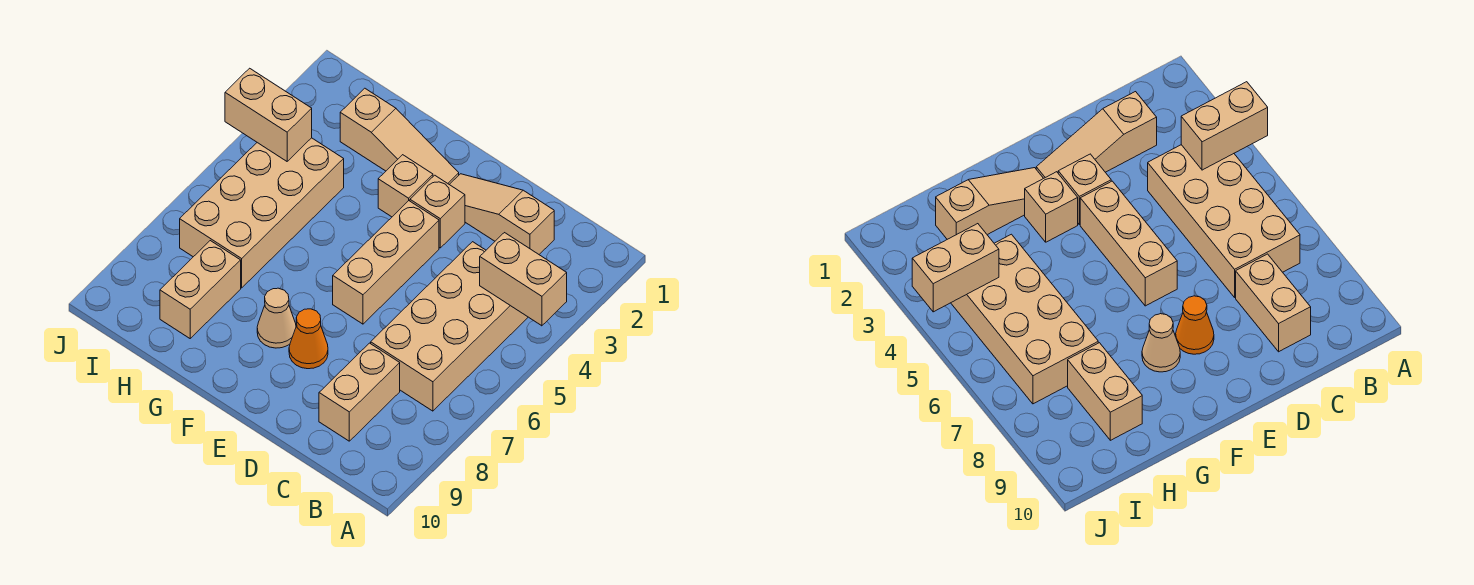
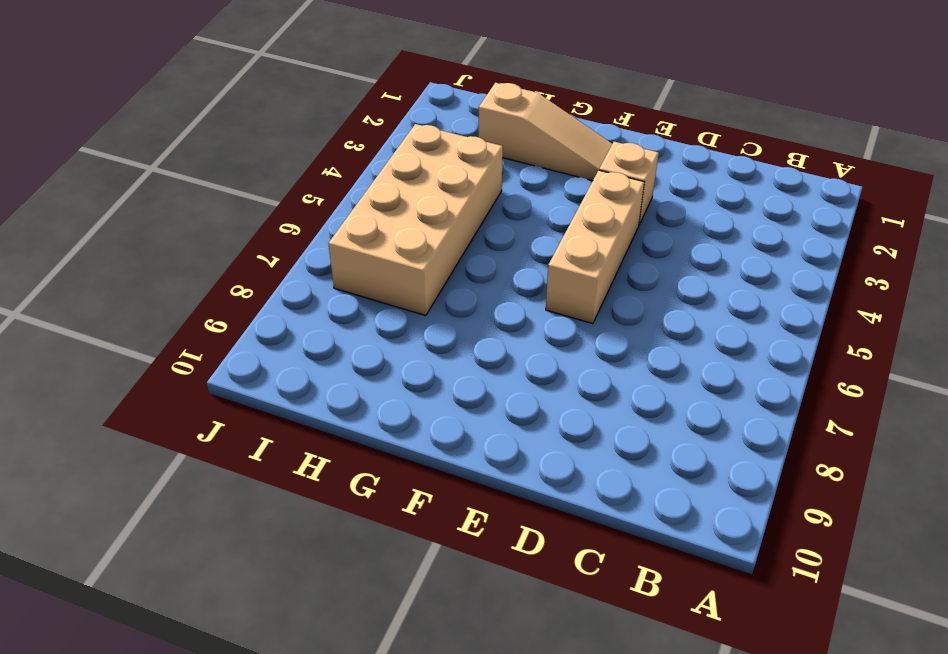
none -> tan brick B4:C7 level 1
none -> tan slope C2:E2 level 1 top C
none -> tan brick C8:C9 level 1

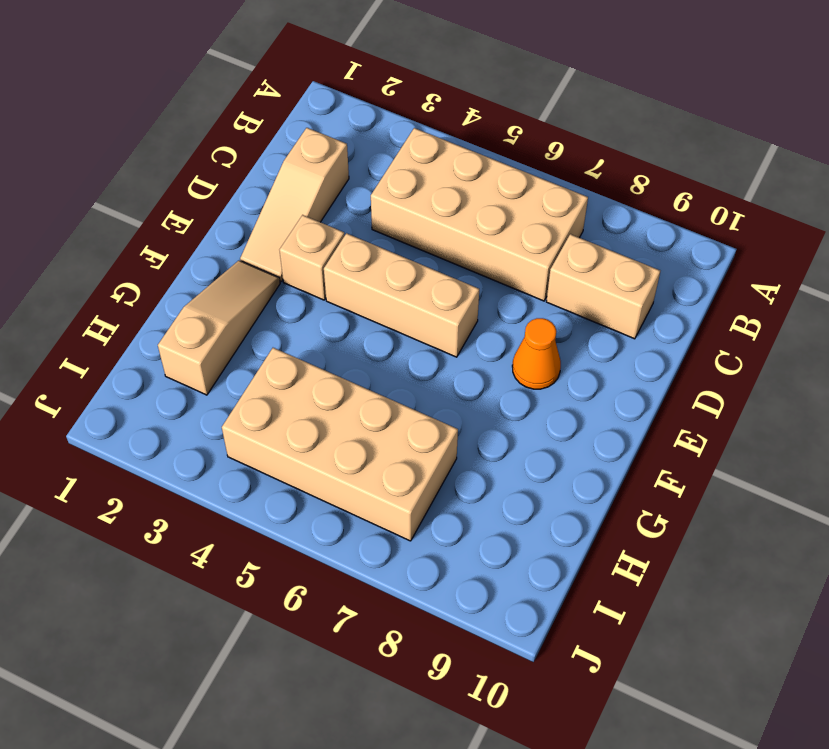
none -> tan brick F3 level 1
none -> tan cone F8 level 1
none -> tan brick H8:H9 level 1

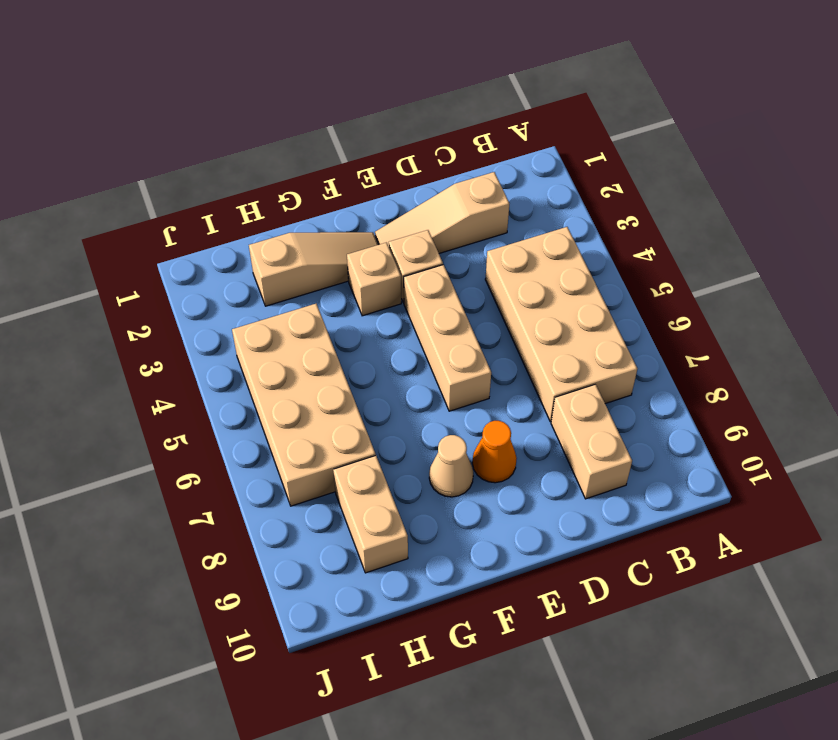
none -> tan brick A4:B4 level 2
none -> tan brick I4:J4 level 2

